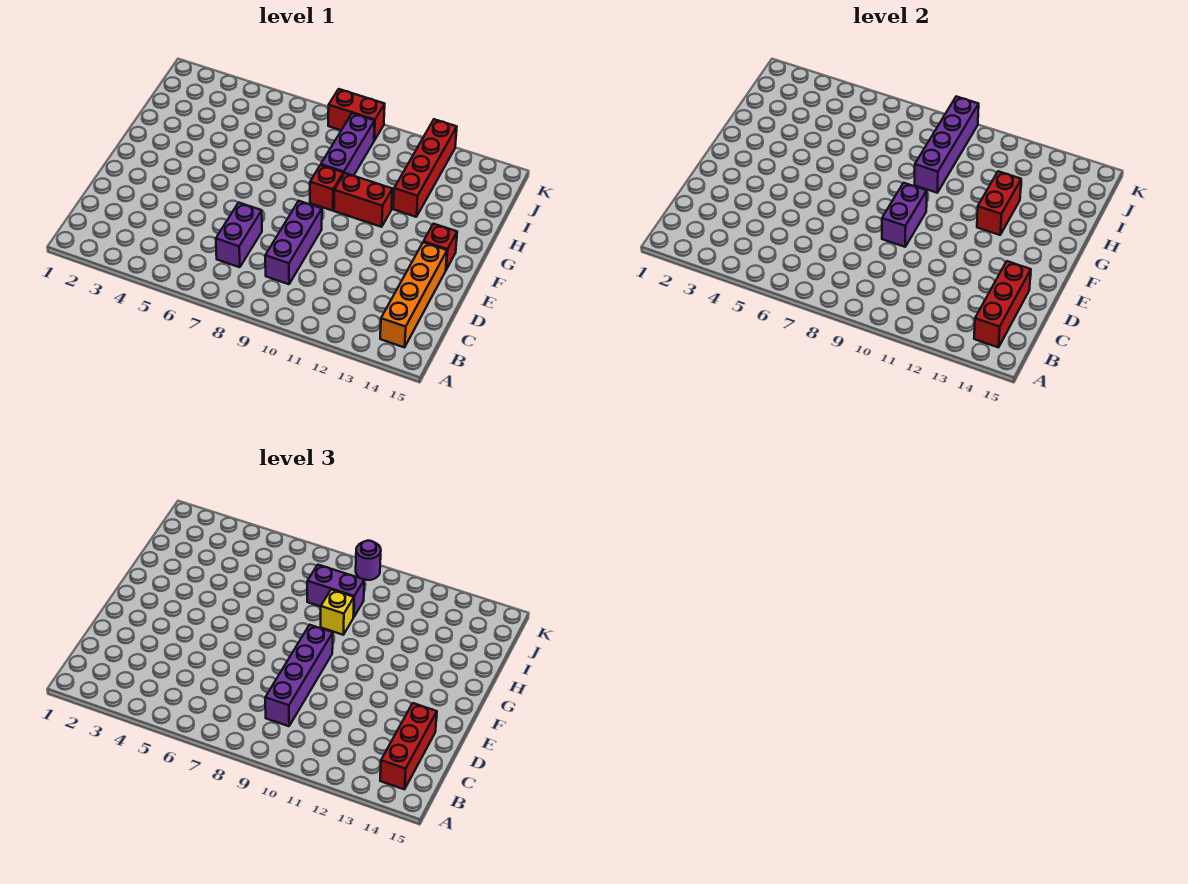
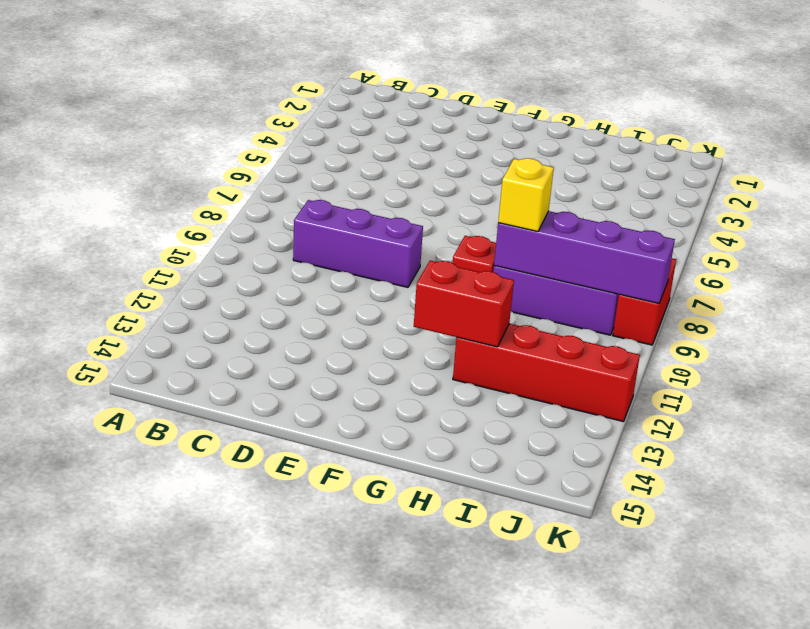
none -> orange brick B14:E14 level 1
none -> purple brick C7:D7 level 1
none -> red brick F14 level 1

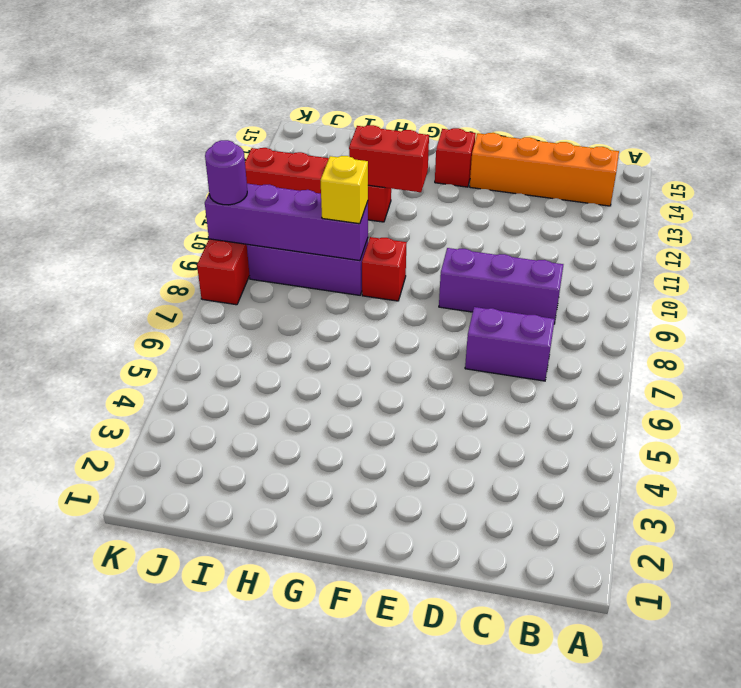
none -> red brick G10:G11 level 1
none -> red brick B14:D14 level 2
none -> purple brick E9:F9 level 2

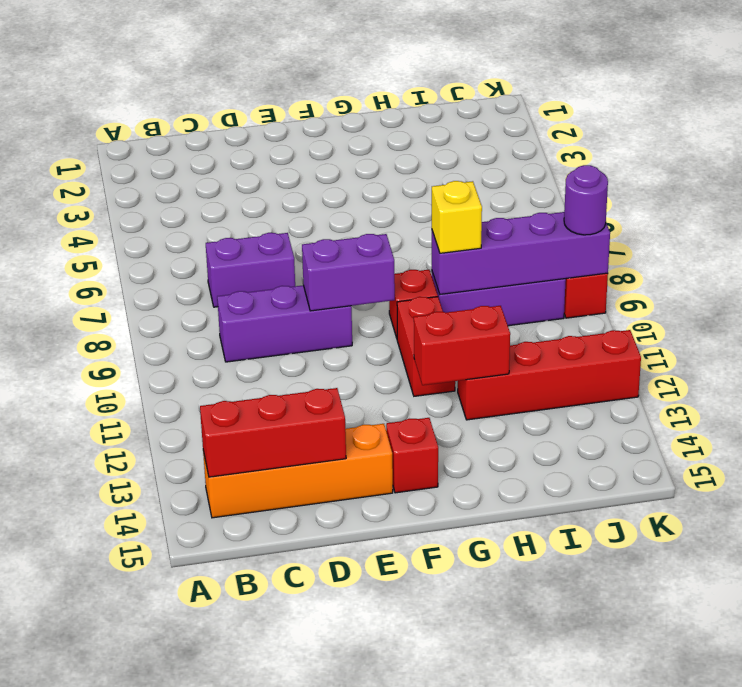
none -> red brick B14:D14 level 3
none -> purple brick C9:F9 level 3
none -> purple brick I8:I9 level 3

